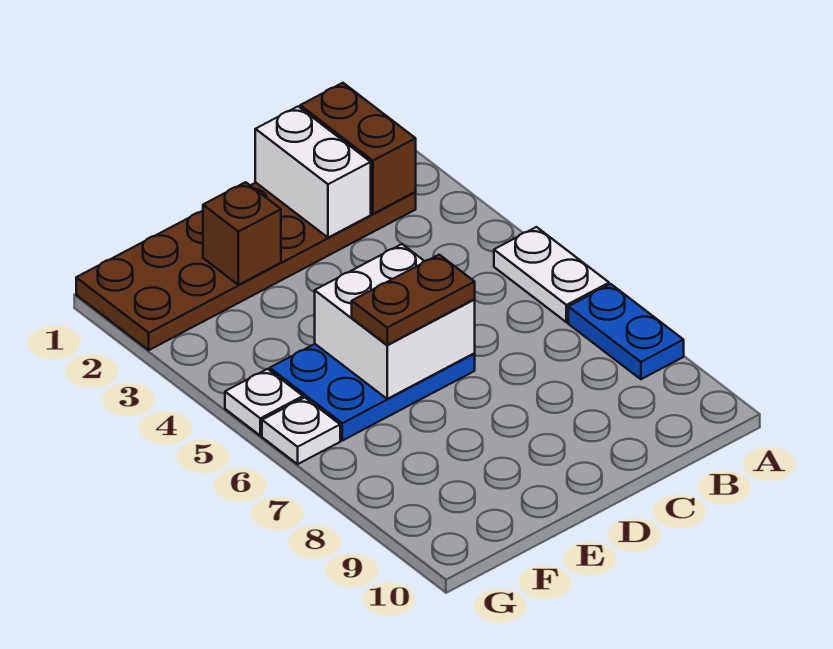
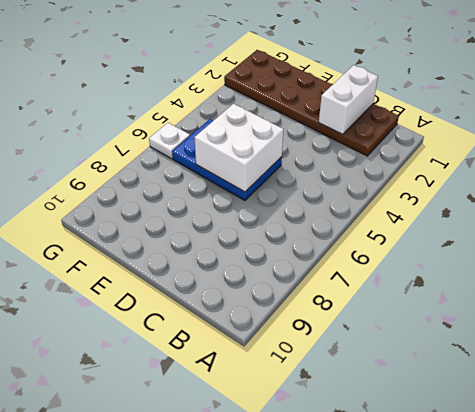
none -> white plate A5:A6 level 1
none -> blue plate A7:A8 level 1

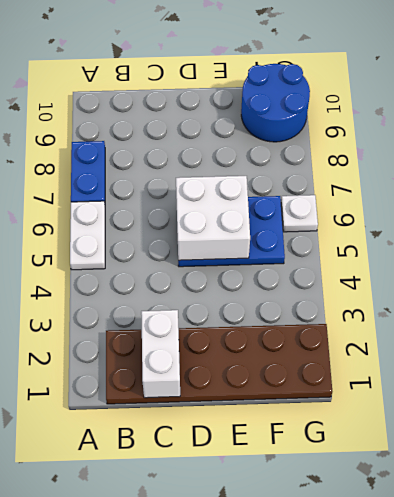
blue round brick F9:G10 level 1 -> none
none -> white plate G5 level 1
none -> brown brick B1:B2 level 2

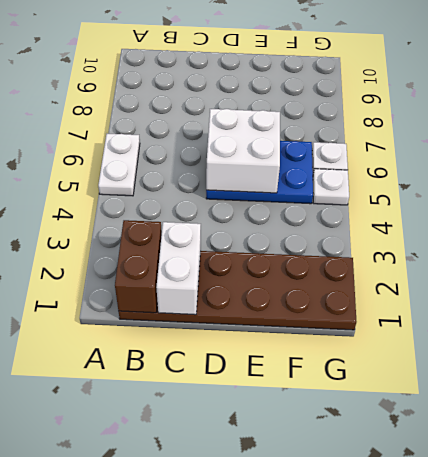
none -> blue plate A7:A8 level 1
none -> brown brick E2 level 2

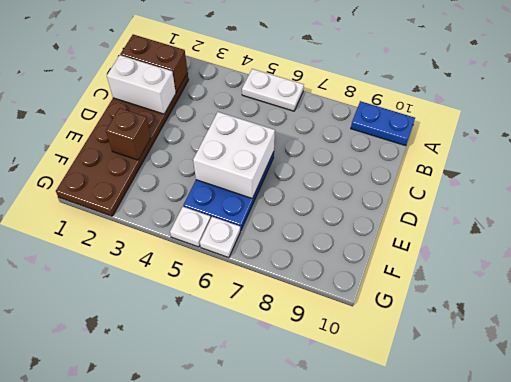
blue plate A9:A10 level 1 -> blue plate A7:A8 level 1
none -> brown plate D6:E6 level 3

